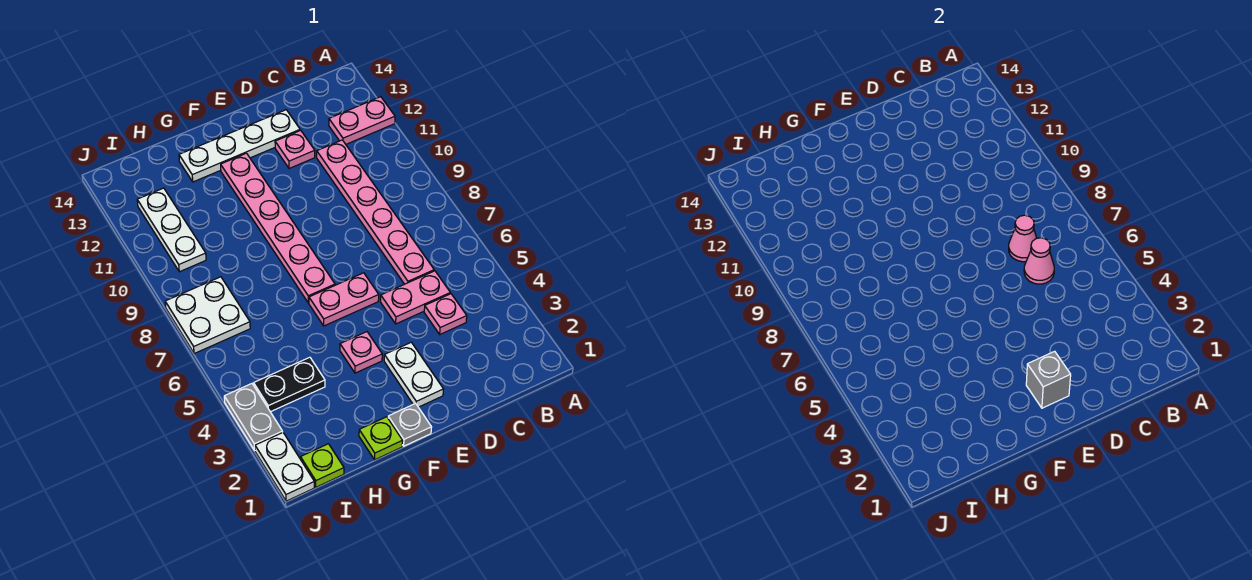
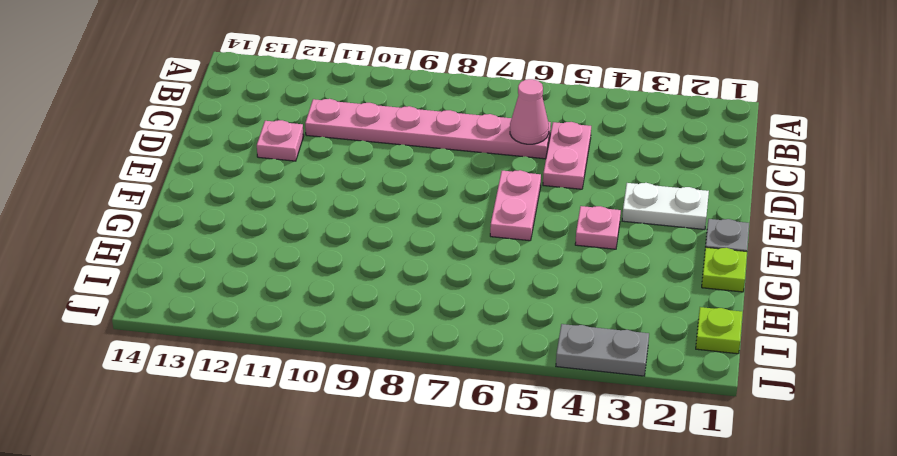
none -> pink plate A12:B12 level 1
none -> pink plate C4 level 1
none -> white plate D13:G13 level 1

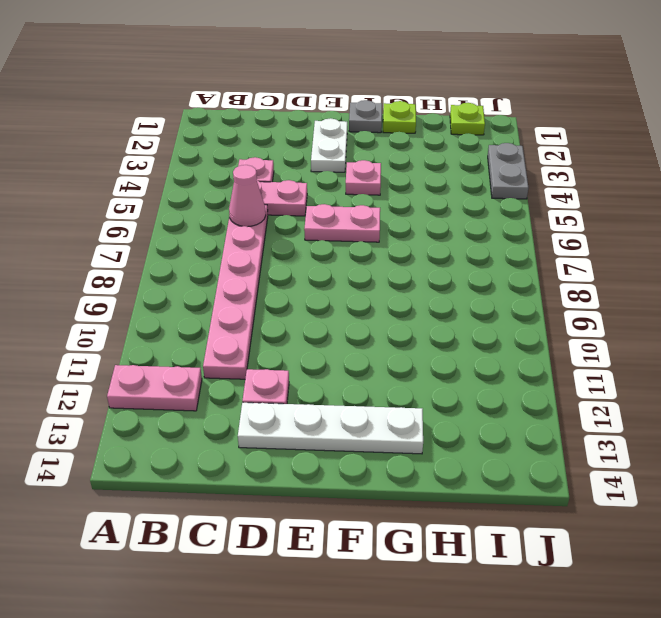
none -> pink plate F7:F12 level 1
none -> black plate H4:I4 level 1
none -> white plate I7:J8 level 1

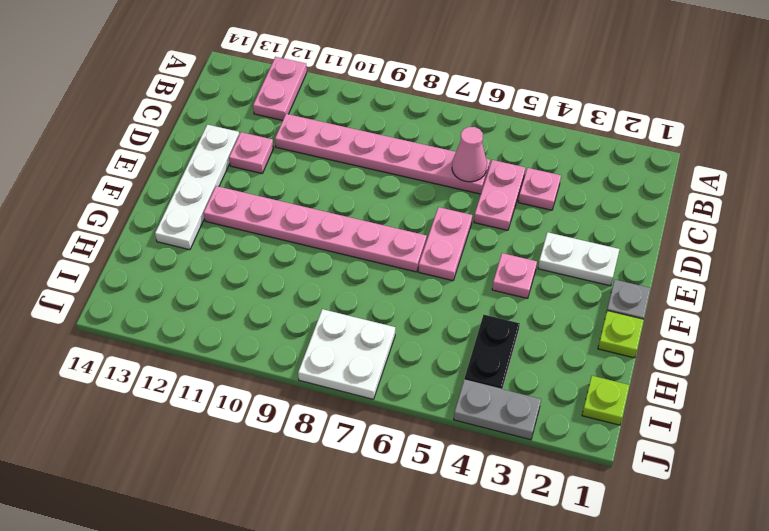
none -> white plate I10:I12 level 1
none -> white plate J1:J2 level 1
none -> pink cone C7 level 2

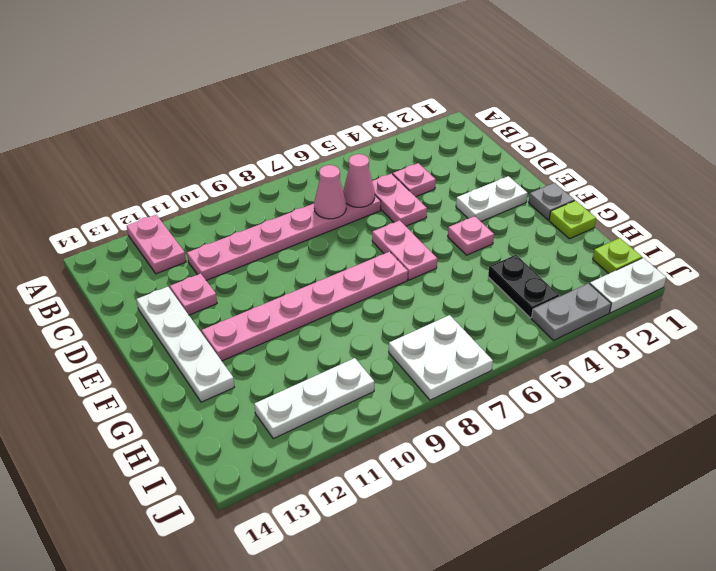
none -> grey brick E2 level 2

